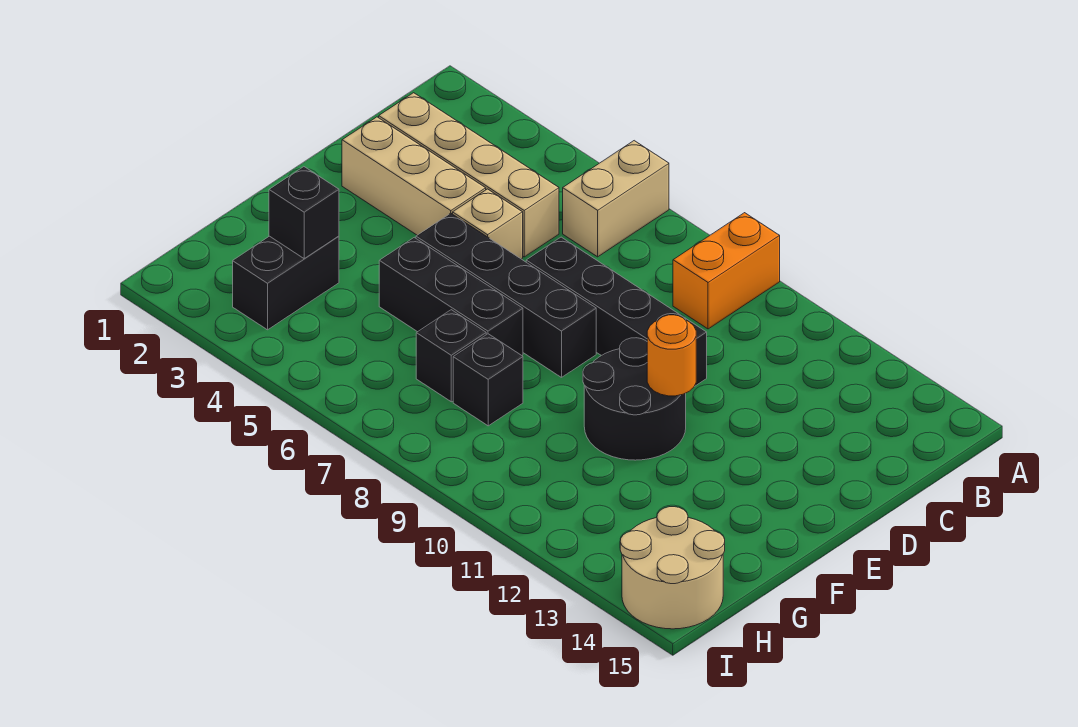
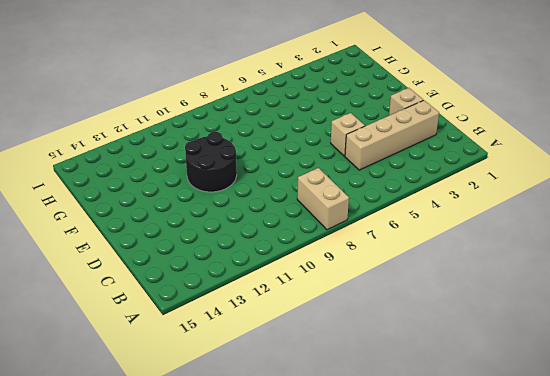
tan brick A8:B8 level 1 -> tan brick A6:B6 level 1
tan brick D2 level 1 -> tan brick D2:D4 level 1
none -> orange brick A9:B9 level 1
none -> black brick D7:D10 level 1
none -> black brick E5:E8 level 1

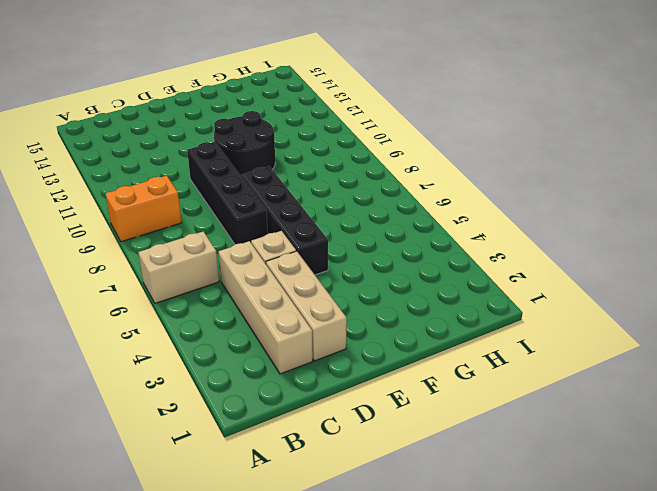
none -> black brick F5:F7 level 1
none -> black brick G3:H3 level 1
none -> black brick G7 level 1

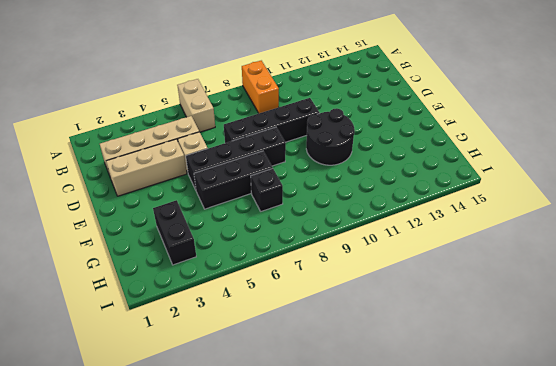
none -> black brick G8 level 1
none -> tan round brick H14:I15 level 1
none -> orange round brick E11 level 2

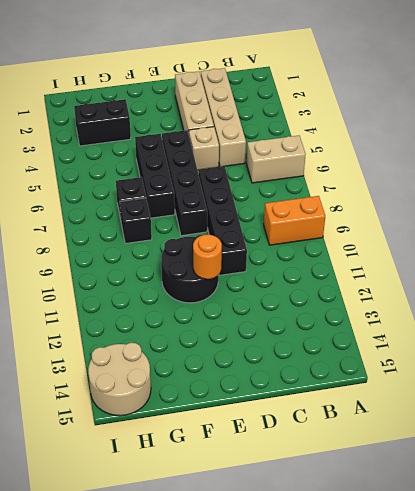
none -> black brick G3 level 2

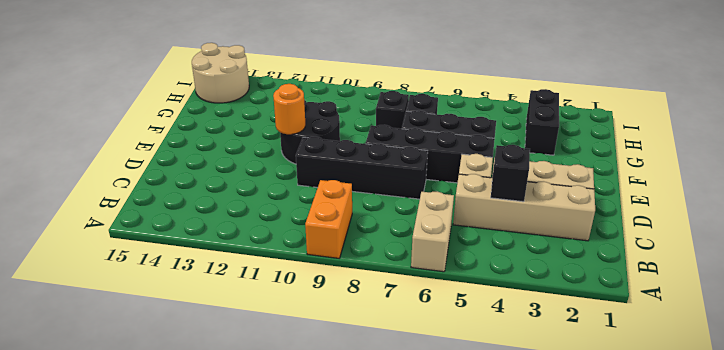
black brick C4 level 2 -> black brick G3 level 2

